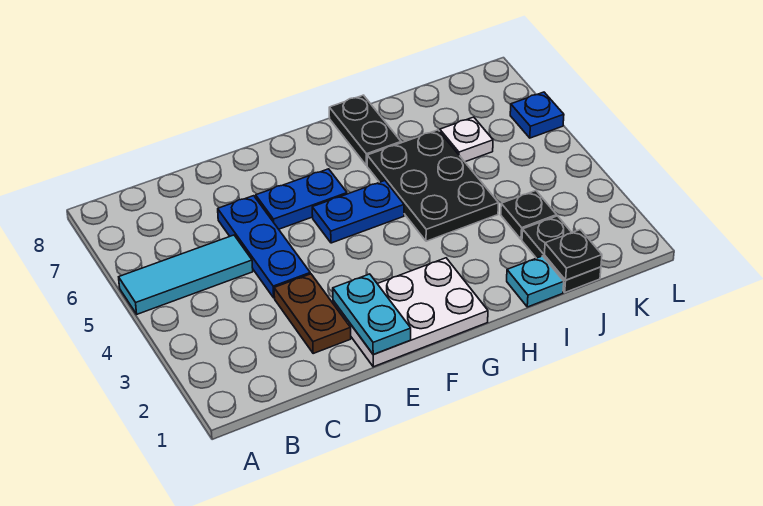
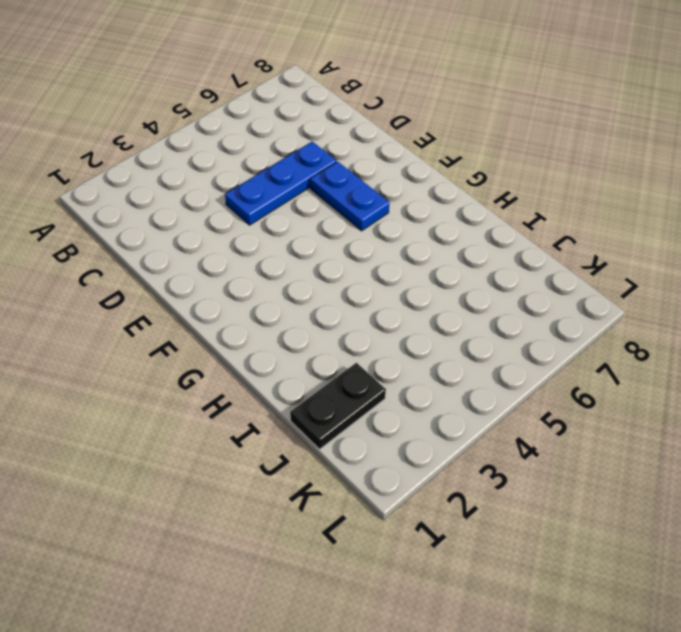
none -> cyan tile A5:C5 level 1
none -> brown plate D2:D3 level 1
none -> white plate E1:G2 level 1

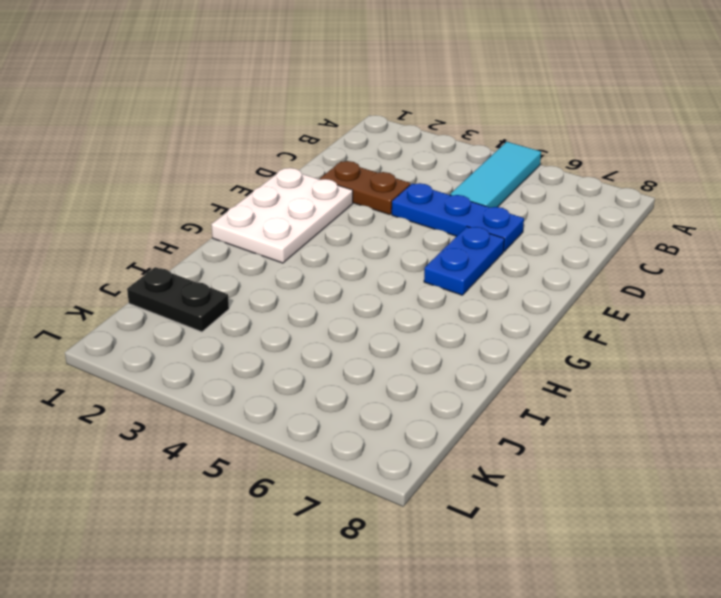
none -> blue plate F5:G5 level 1
none -> black plate H4:I6 level 1
none -> black plate H7:H8 level 1

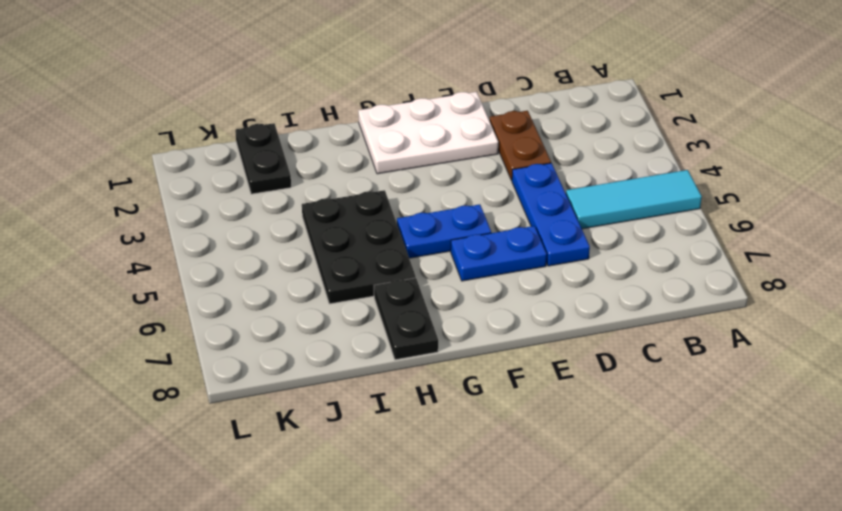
none -> cyan plate I1 level 1
none -> black plate J3 level 1
none -> white plate J6 level 1

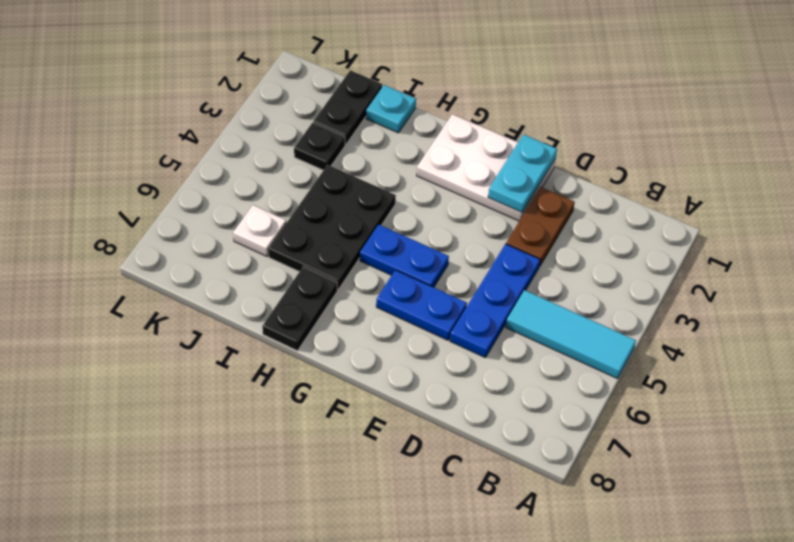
none -> blue plate L6 level 1
none -> black plate J1 level 2

